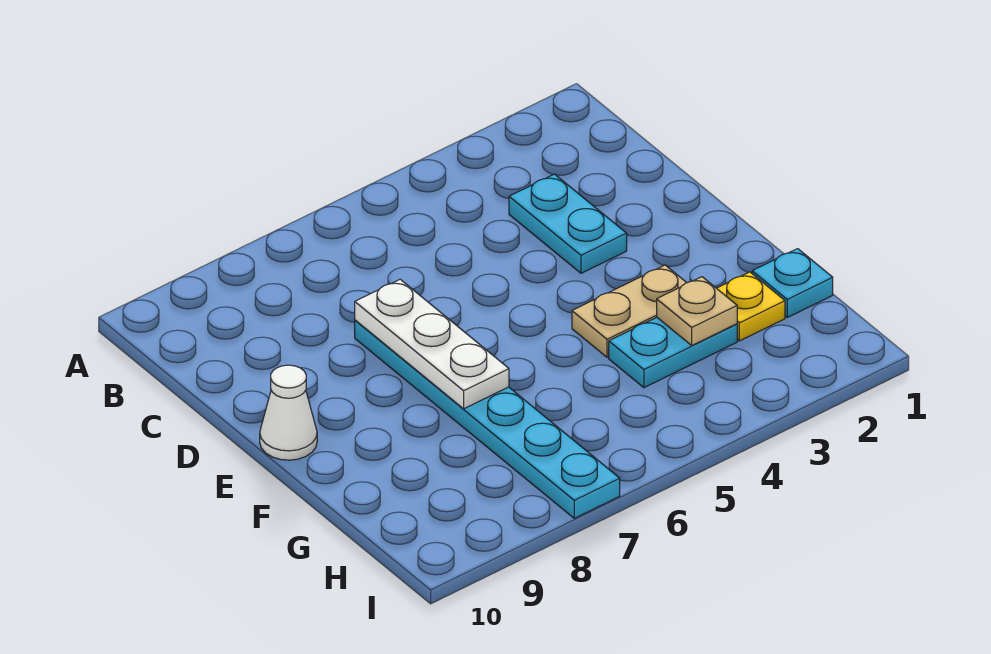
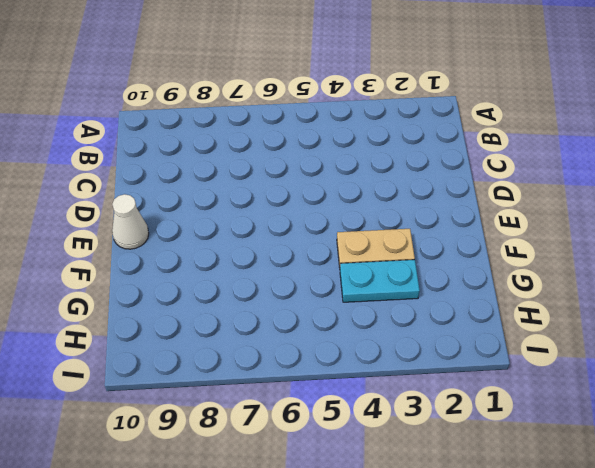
none -> cyan plate C3:D3 level 1
none -> cyan plate D7:I7 level 1

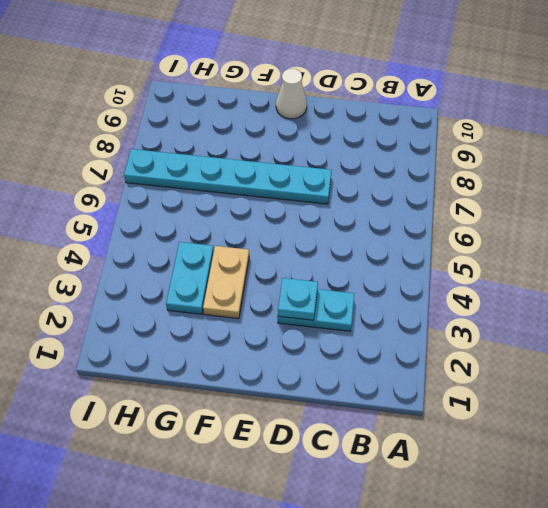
cyan plate D3 level 2 -> cyan plate G1 level 1
none -> yellow plate G2 level 1
none -> white plate D7:F7 level 2

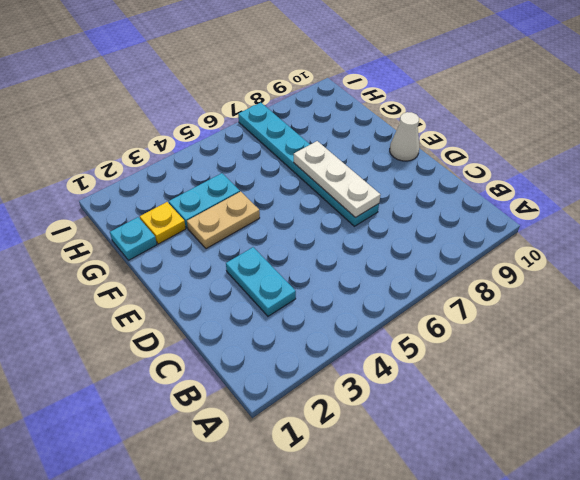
none -> tan plate G3 level 2

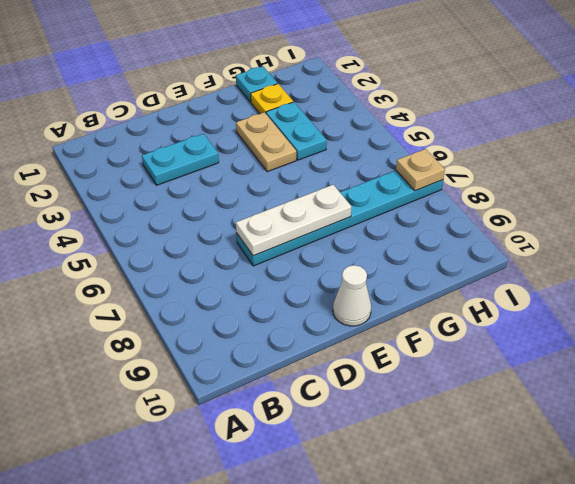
tan plate I7 level 2 -> tan plate G3 level 2

